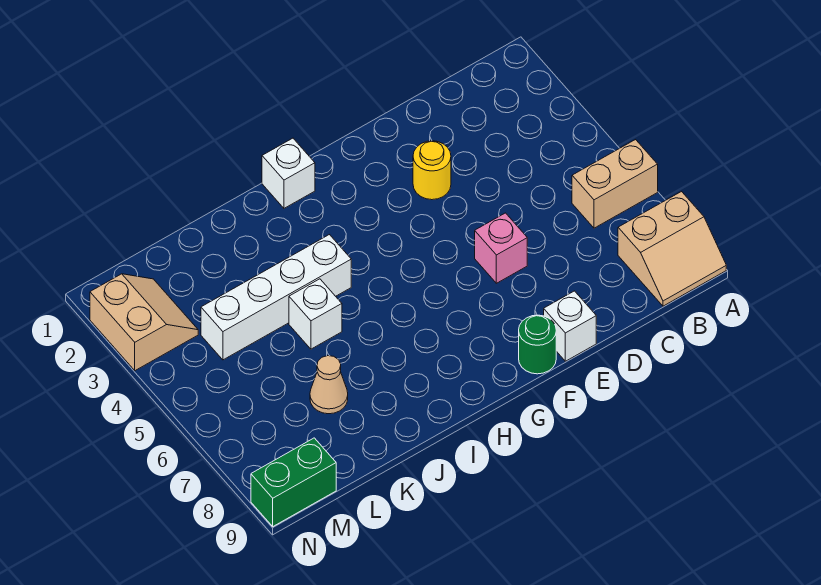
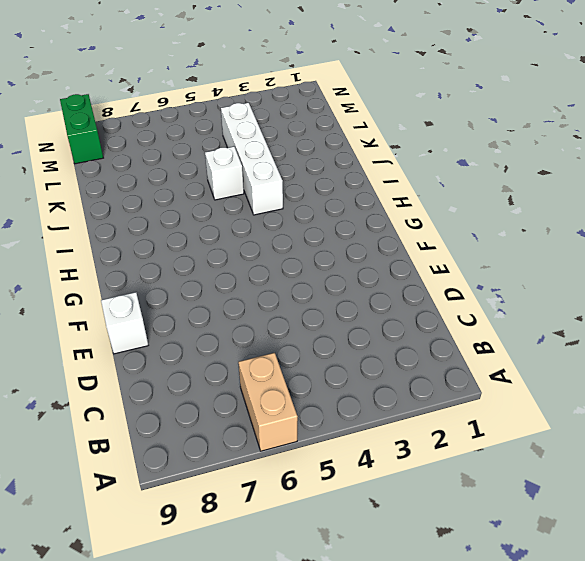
none -> tan slope A8:B9 level 1 top 8
none -> yellow round brick E3 level 1
none -> pink brick E6 level 1

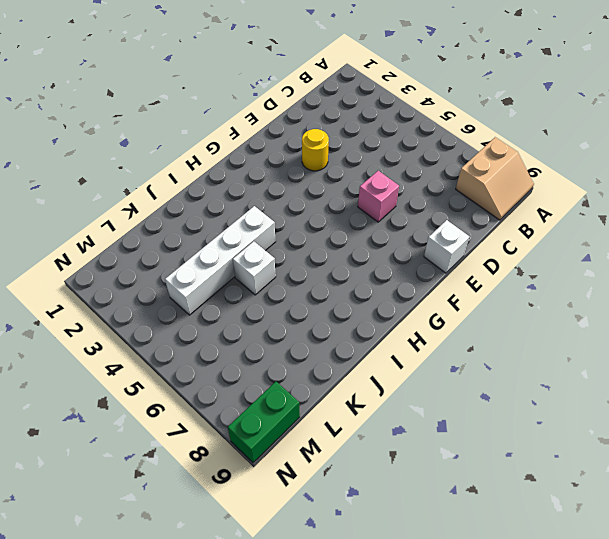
none -> tan brick A6:B6 level 1
none -> green round brick F9 level 1
none -> white brick H1 level 1

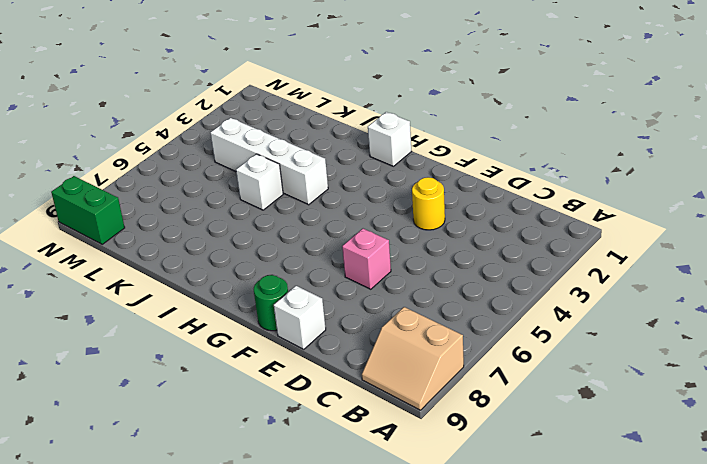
none -> tan brick A6:B6 level 1
none -> tan cone K7 level 1
none -> tan slope M2:N3 level 1 top N

